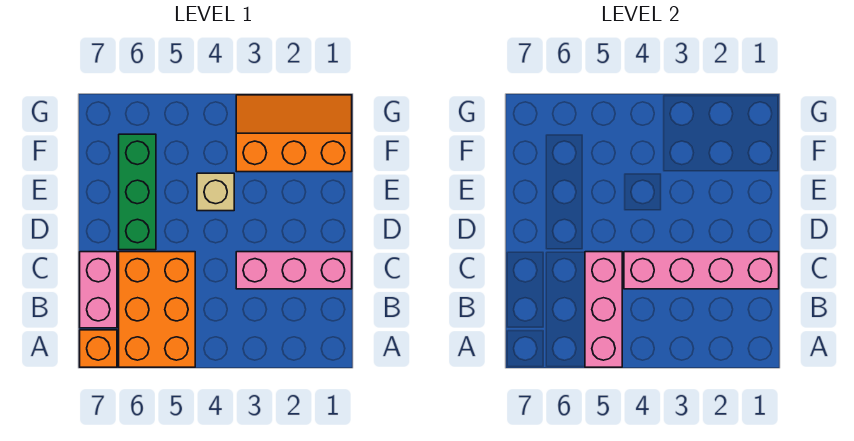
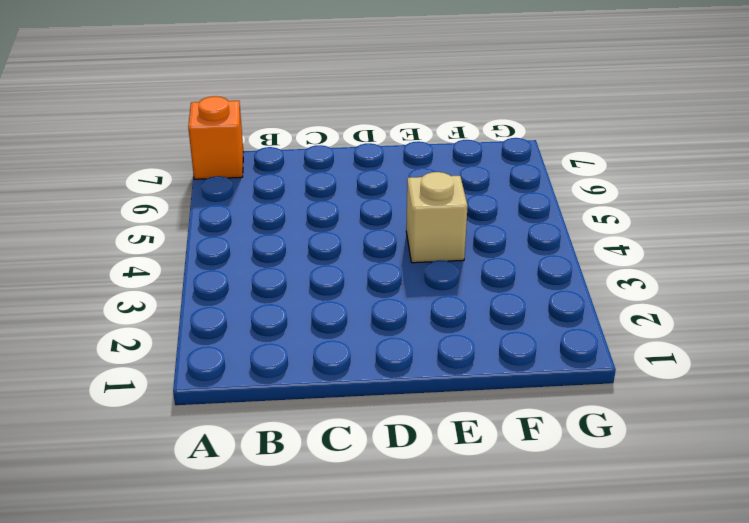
none -> orange brick A5:C6 level 1
none -> pink brick B7:C7 level 1

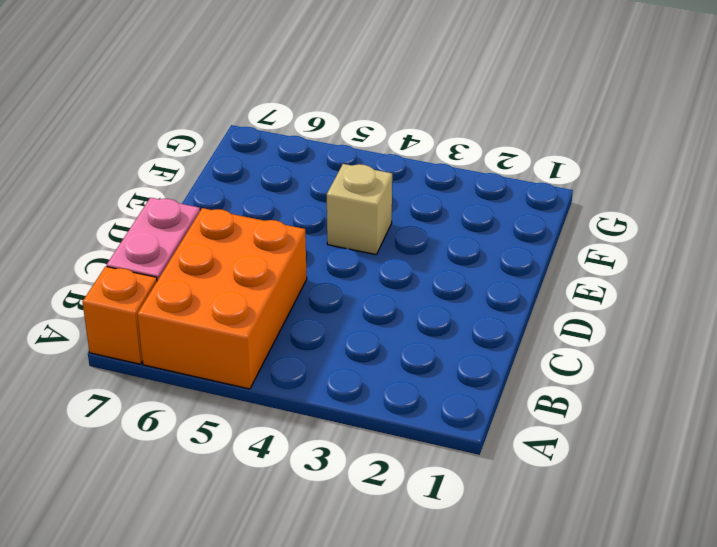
none -> pink brick C1:C3 level 1
none -> green brick D6:F6 level 1

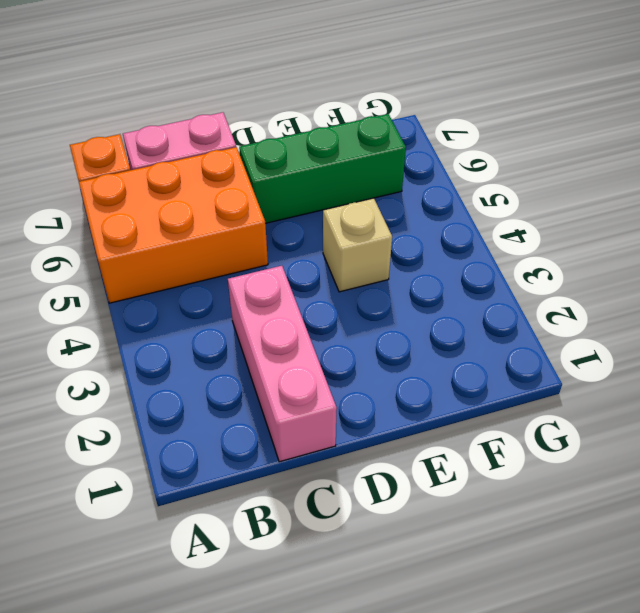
none -> orange slope F1:G3 level 1 top F
none -> pink brick A5:C5 level 2

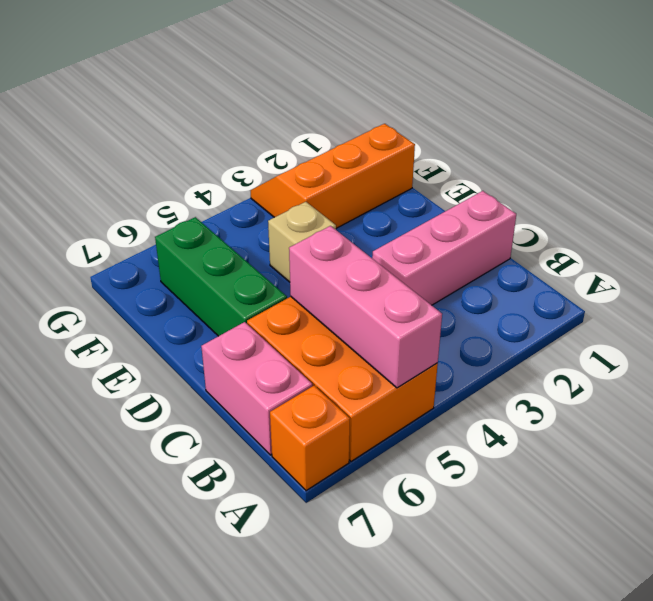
none -> pink brick C1:C4 level 2

